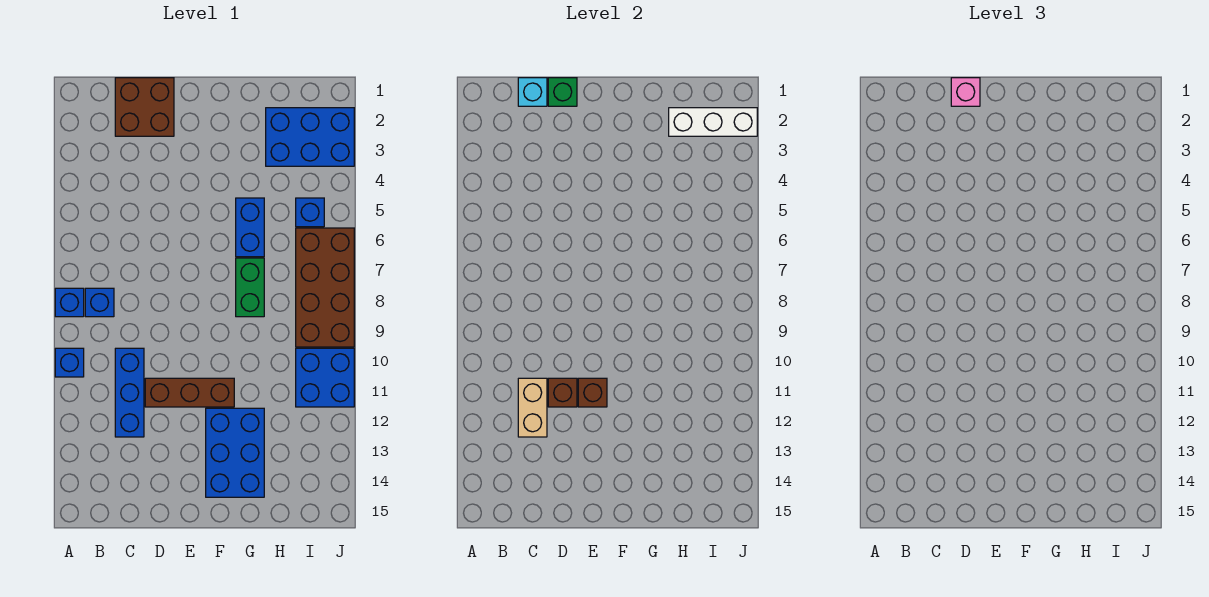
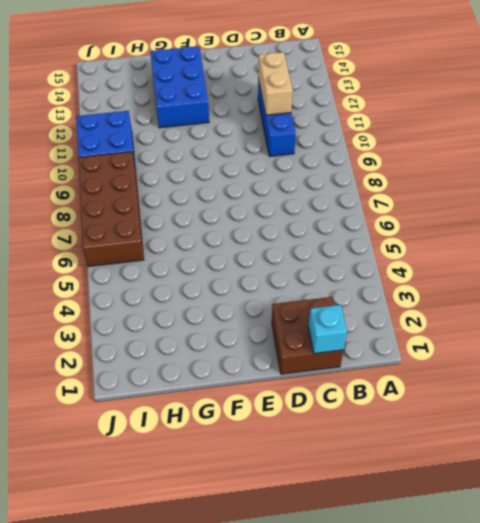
none -> blue brick A8 level 1
none -> blue brick A10 level 1
none -> blue brick B8 level 1

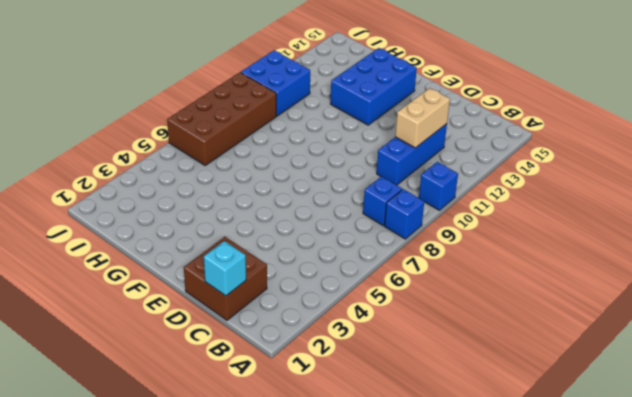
none -> brown brick D11:F11 level 1
none -> blue brick G5:G6 level 1
none -> green brick G7:G8 level 1

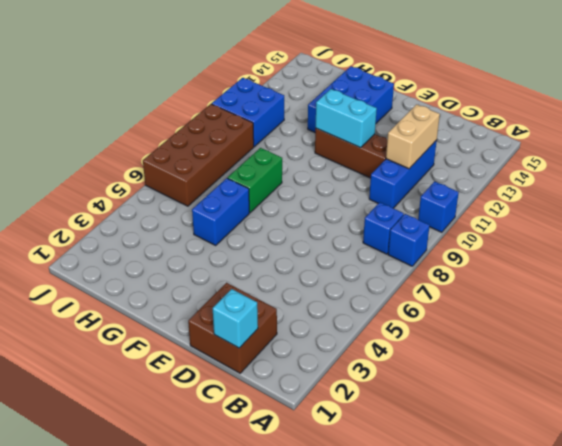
cyan brick E11:F11 level 2 -> brown brick E11 level 2
none -> blue brick H2:J3 level 1
none -> blue brick I5 level 1
none -> green brick D1 level 2

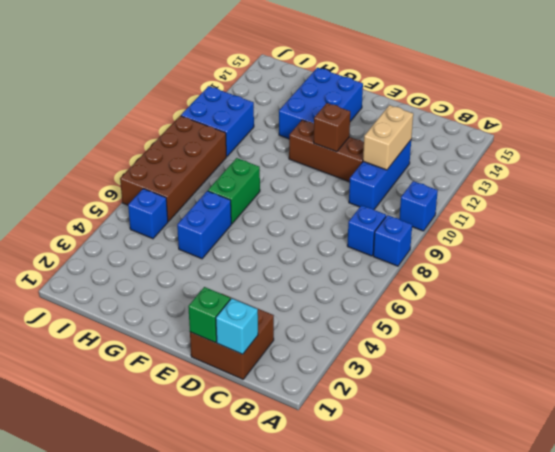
none -> blue brick H2:J3 level 1
none -> brown brick D11 level 2
none -> white brick H2:J2 level 2

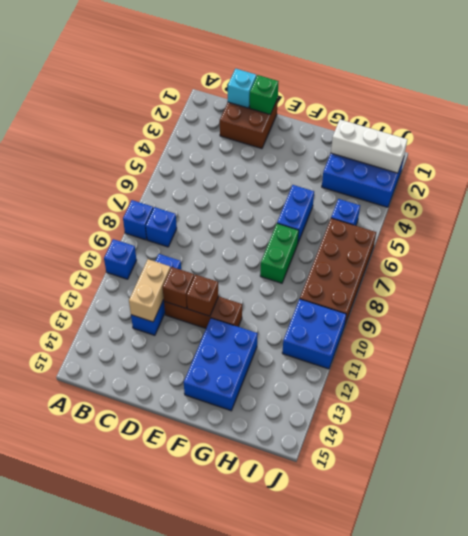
none -> pink brick D1 level 3

